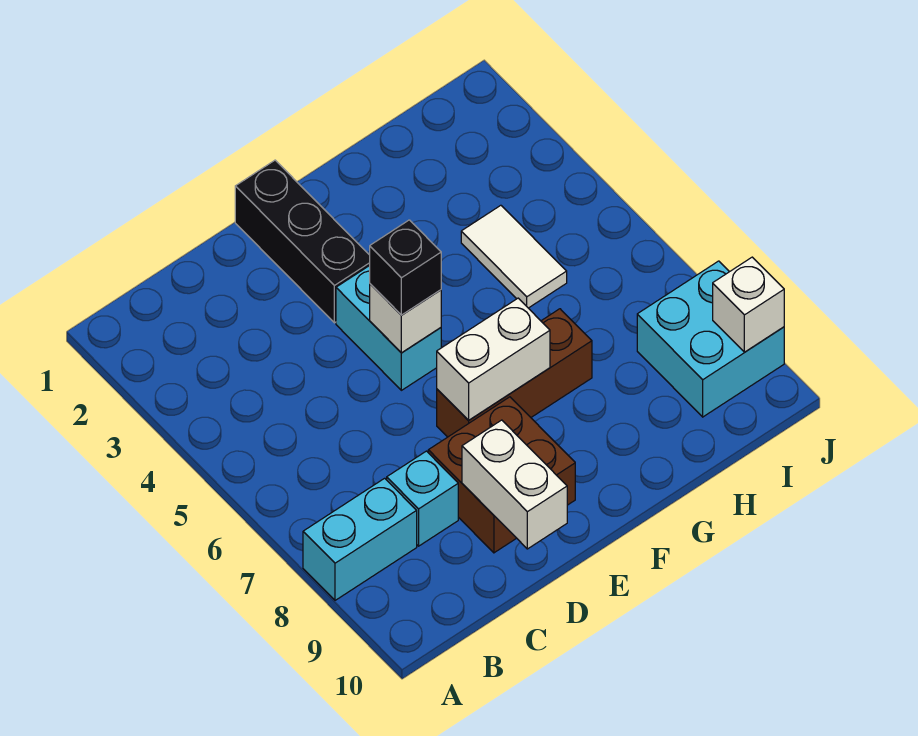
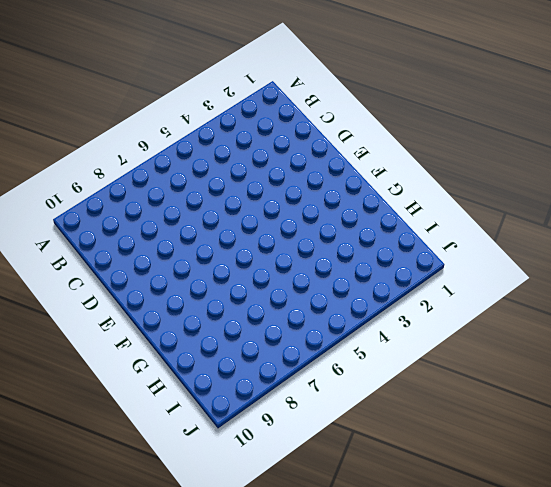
none -> cyan brick A8:B8 level 1
none -> cyan brick C8 level 1
none -> brown brick D8:E9 level 1

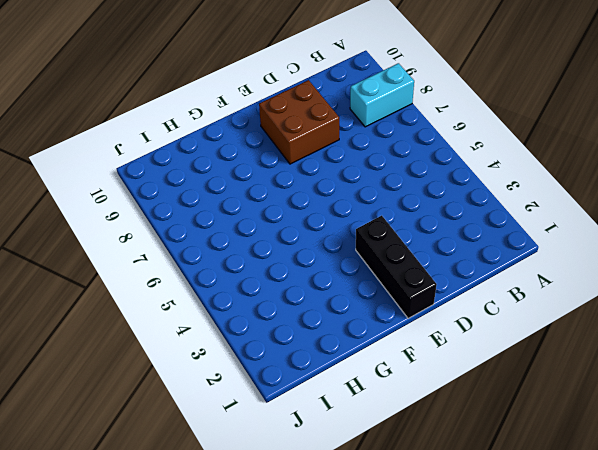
none -> cyan brick C8 level 1
none -> cyan brick E4:E5 level 1
none -> brown brick E7:G7 level 1

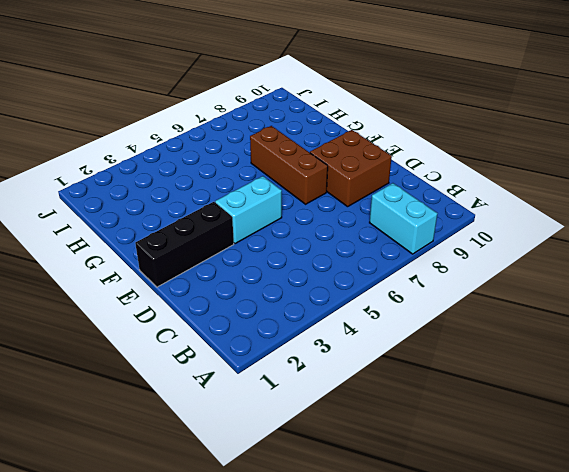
none -> cyan brick C8 level 1
none -> white tile H4:H5 level 1
none -> cyan brick I8:J9 level 1

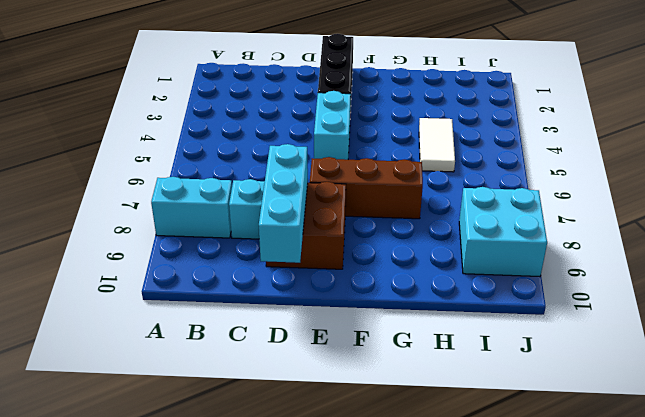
cyan brick D8:D10 level 2 -> white brick D9:D10 level 2
none -> white brick E5 level 2
none -> white brick E7:F7 level 2
none -> white brick J9 level 2

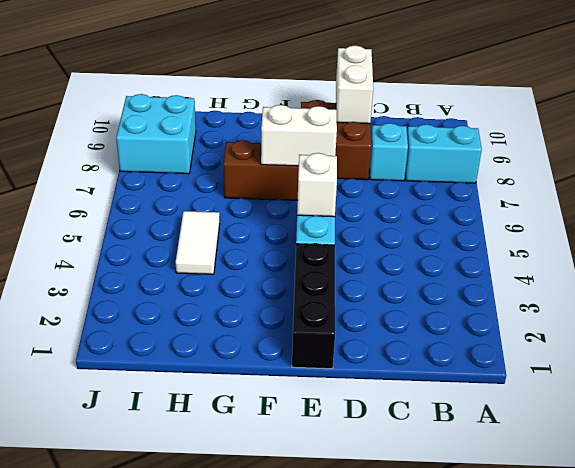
none -> white brick J9 level 2
none -> black brick E5 level 3

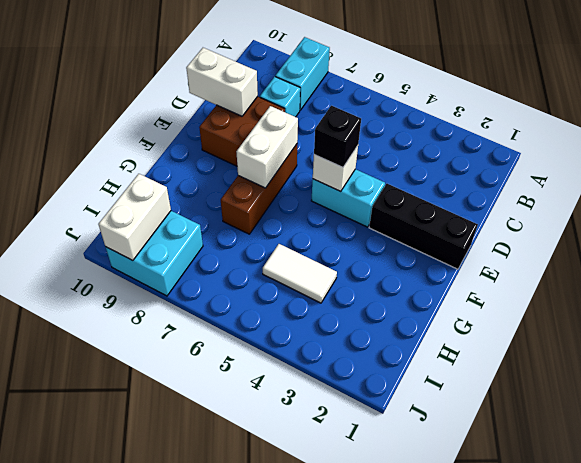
white brick I9:J9 level 2 -> white brick J9 level 2

